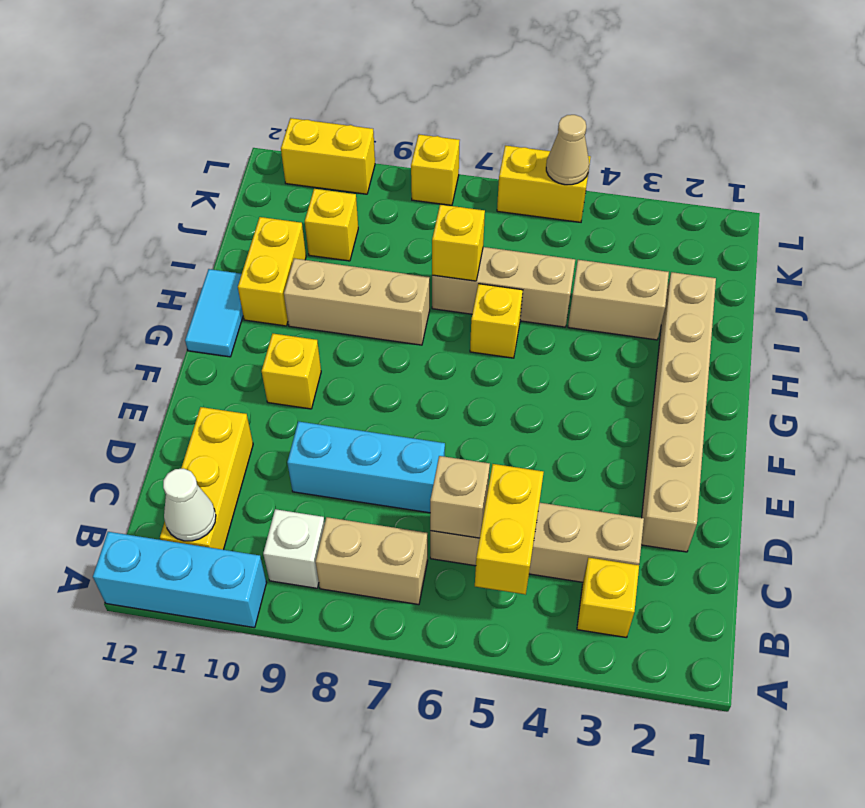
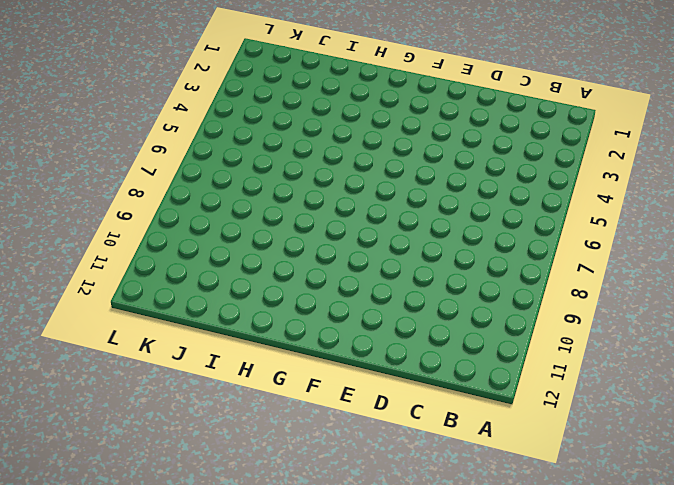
none -> cyan brick A10:A12 level 1
none -> yellow brick B3 level 1
none -> tan brick B7:B8 level 1

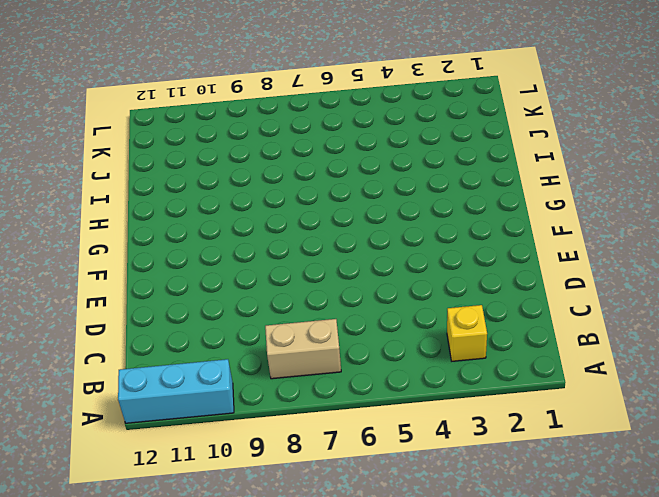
none -> white brick B9 level 1
none -> yellow brick B11:D11 level 1
none -> tan brick C3:C6 level 1

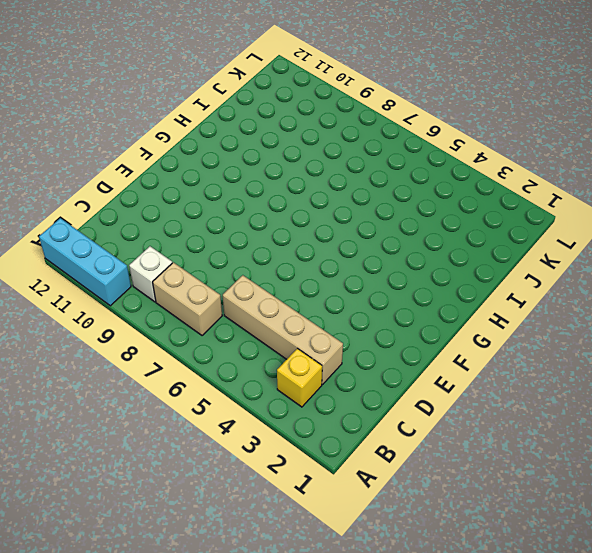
none -> yellow brick B11:D11 level 1
none -> tan brick D2:I2 level 1
none -> cyan brick D7:D9 level 1

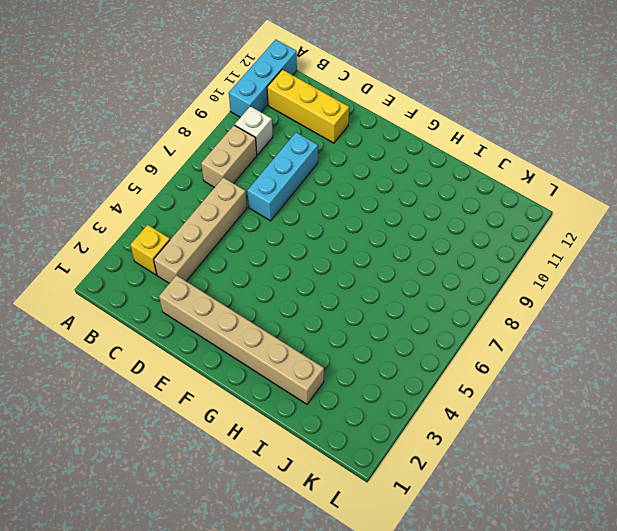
none -> yellow brick F10 level 1
none -> cyan tile G12:H12 level 1
none -> yellow brick H6 level 1

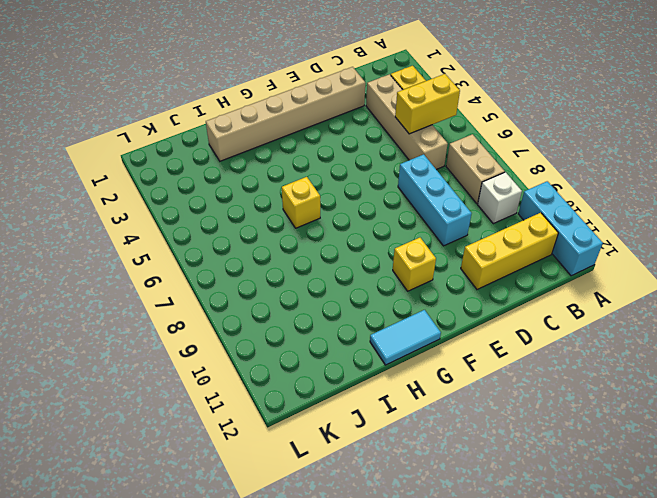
none -> tan brick H8:H10 level 1
none -> yellow brick H11:I11 level 1
none -> tan brick I3:I4 level 1

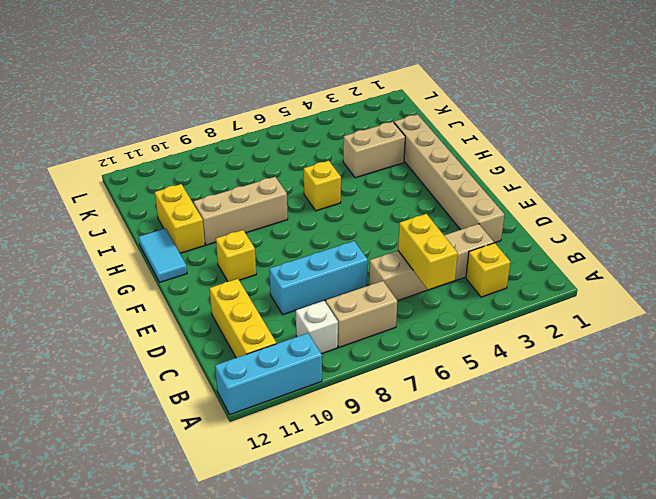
none -> tan brick I5:I7 level 1
none -> yellow brick J10 level 1
none -> yellow brick L5:L6 level 1

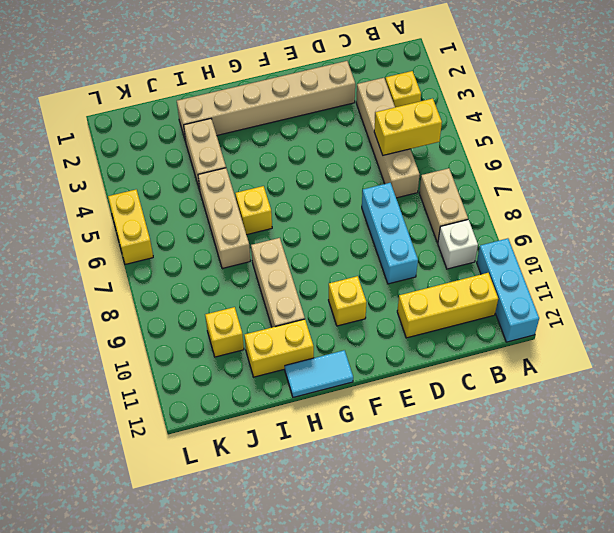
none -> yellow brick L8 level 1
none -> yellow brick L10:L11 level 1
none -> white cone B11 level 2

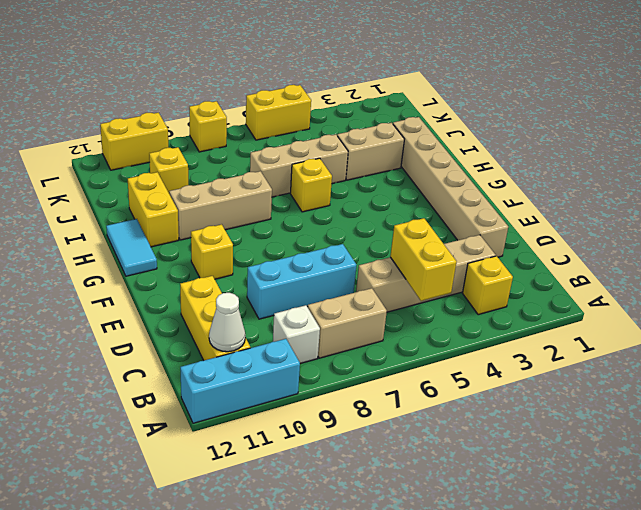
none -> tan brick C6 level 2
none -> yellow brick I7 level 2
none -> tan cone L5 level 2

